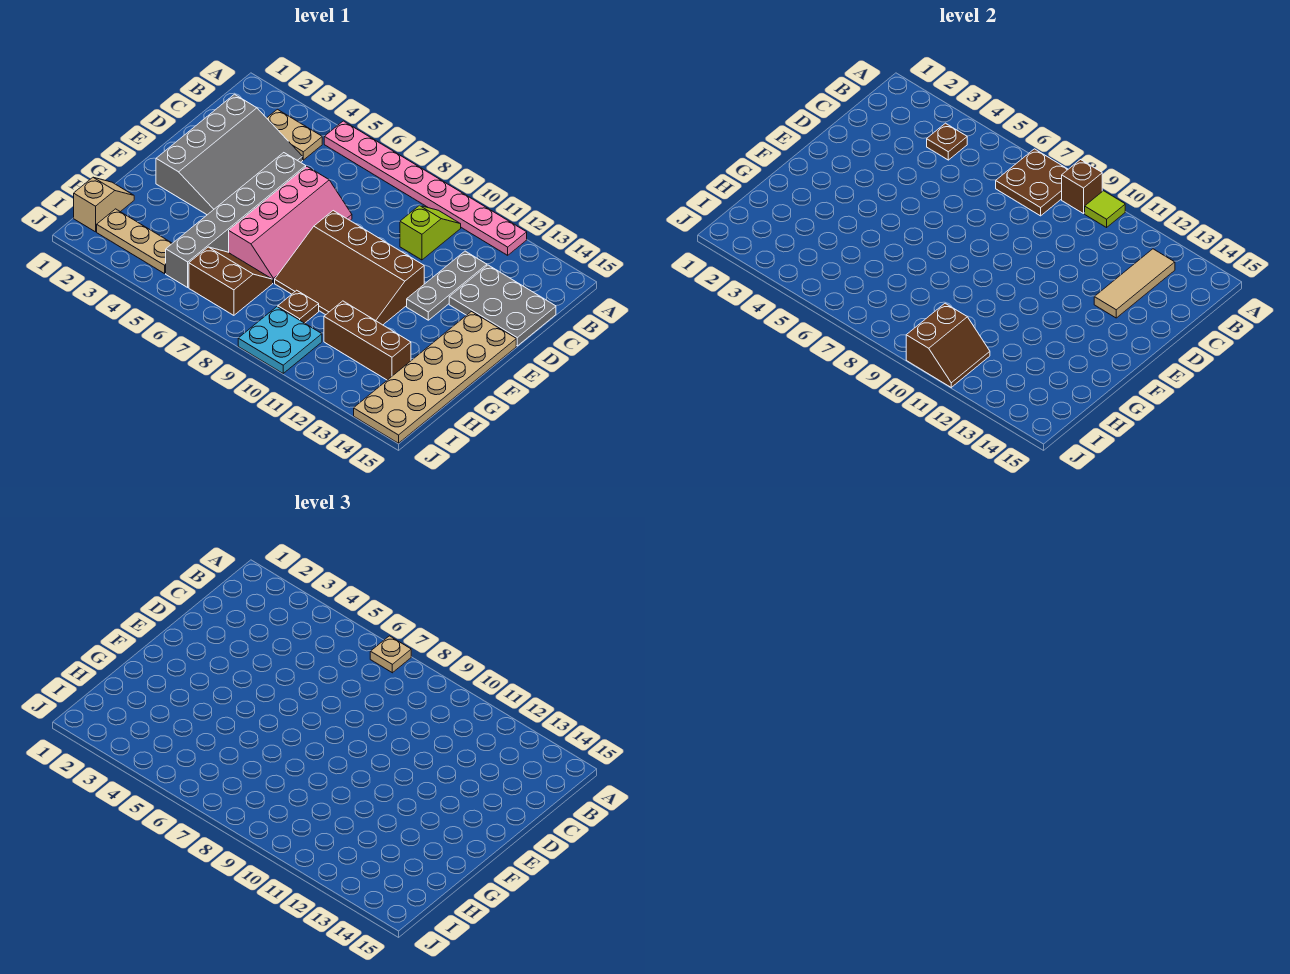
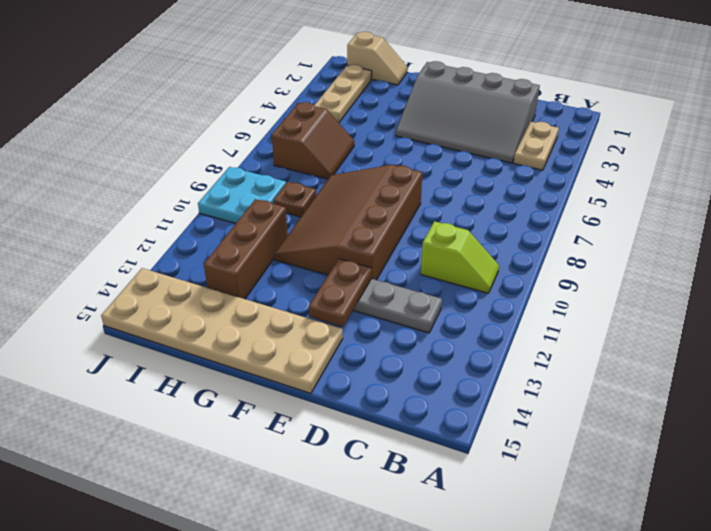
brown plate E12:E13 level 2 -> none
none -> pink plate A5:A12 level 1
none -> grey plate C13:D15 level 1
none -> grey brick D5:I5 level 1

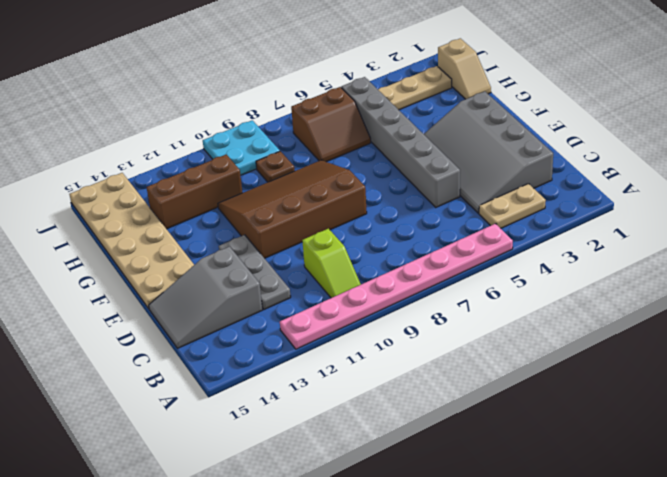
grey slope C13:D15 level 1 top 13 -> grey plate C13:D15 level 1
none -> pink slope D6:G7 level 1 top 6
none -> brown plate A7:B8 level 2
none -> brown brick A9 level 2

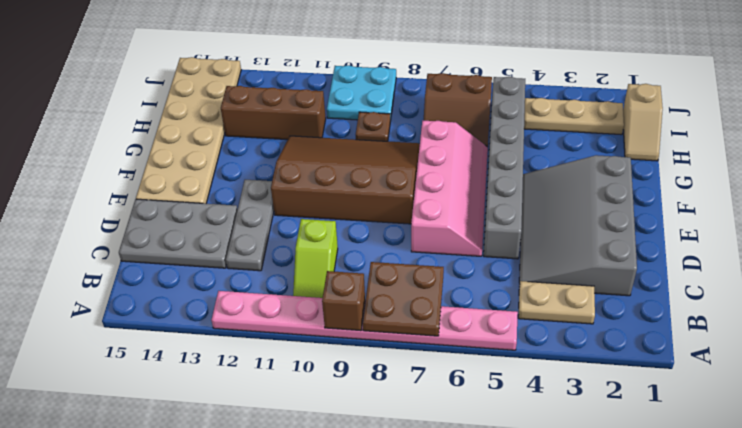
pink slope D6:G7 level 1 top 7 -> pink slope D6:G7 level 1 top 6
none -> lime tile A10 level 2
none -> brown plate B4 level 2
none -> tan tile B13:D13 level 2

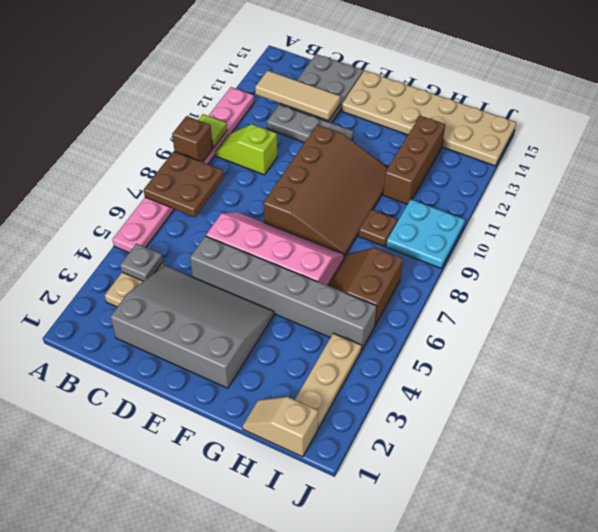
grey plate B4 level 2 -> brown plate B4 level 2
none -> brown slope I10:J11 level 2 top 10
none -> tan plate A7 level 3

